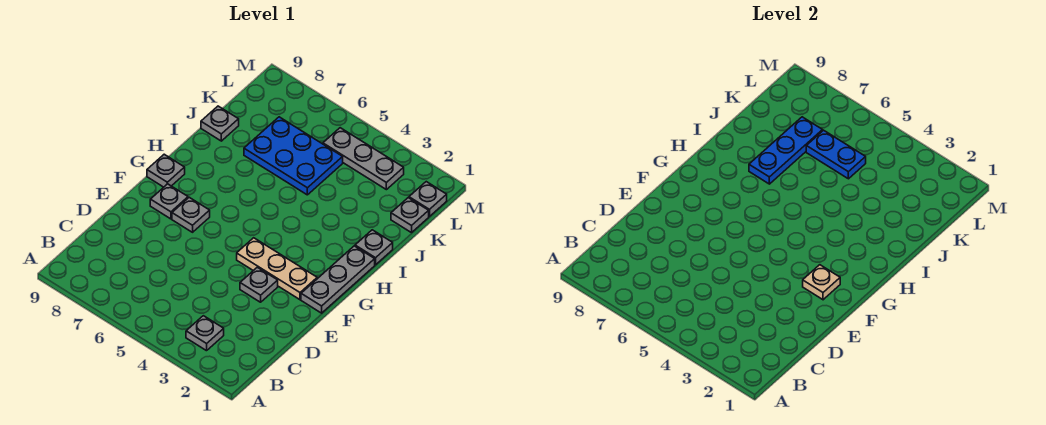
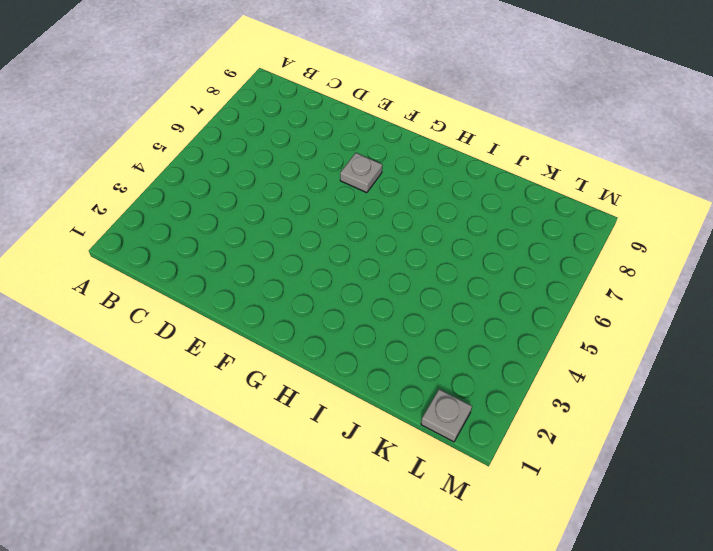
none -> grey plate B3 level 1
none -> grey plate E3 level 1
none -> grey plate F1:H1 level 1

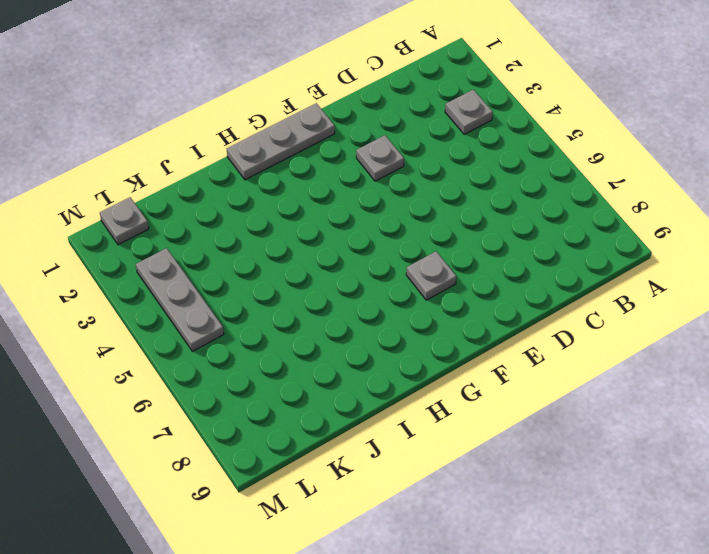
none -> tan plate F2:F4 level 1
none -> grey plate F8 level 1
none -> grey plate G9 level 1

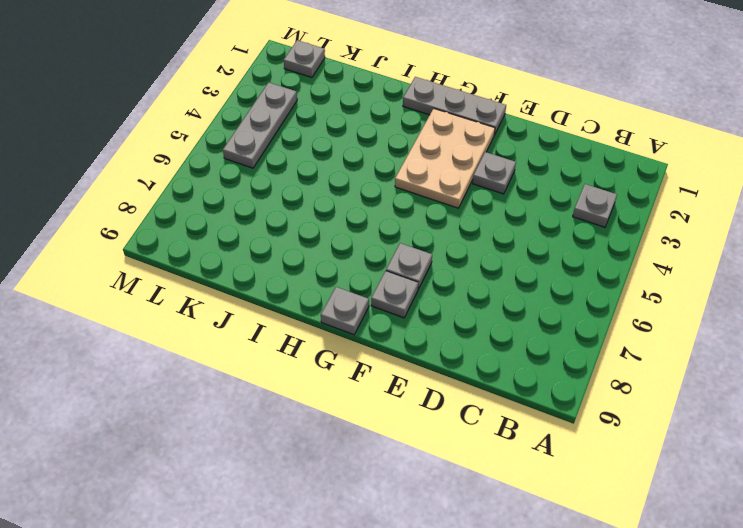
tan plate F2:G4 level 1 -> tan plate F2:F4 level 1
none -> grey plate I1 level 1
none -> blue plate J5:K7 level 1
none -> grey plate J9 level 1

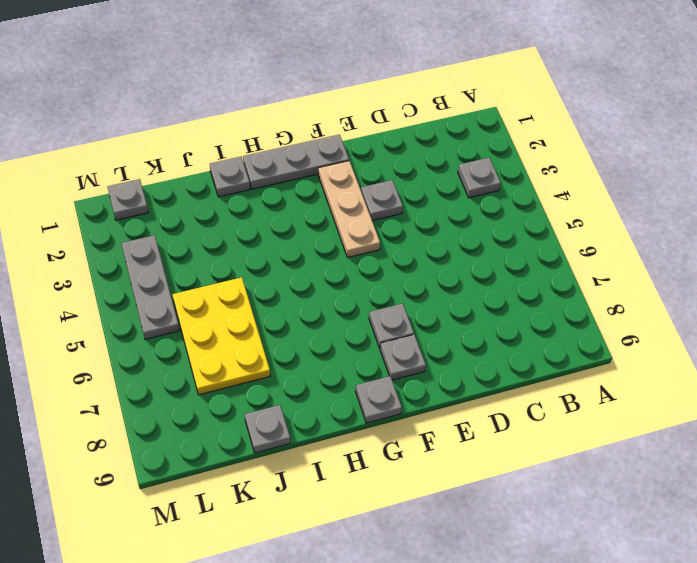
yellow plate J5:K7 level 1 -> blue plate J5:K7 level 1
none -> grey plate K1 level 1
none -> tan plate F2 level 2
none -> blue plate I7:K7 level 2

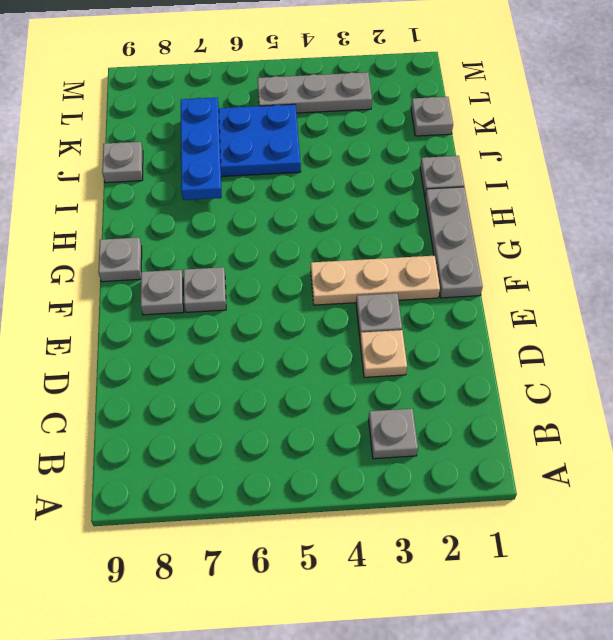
tan plate D3 level 1 -> tan plate F2 level 2
none -> grey plate L1 level 1
none -> blue plate K5:K6 level 2

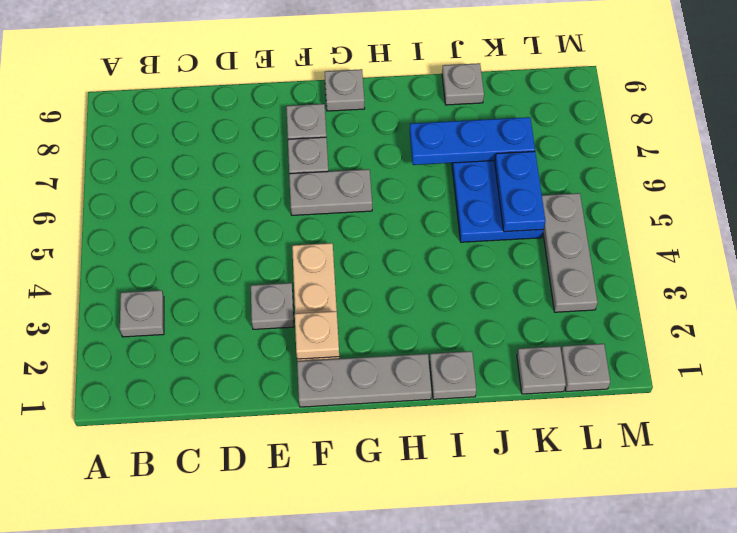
grey plate F6:G6 level 1 -> none

